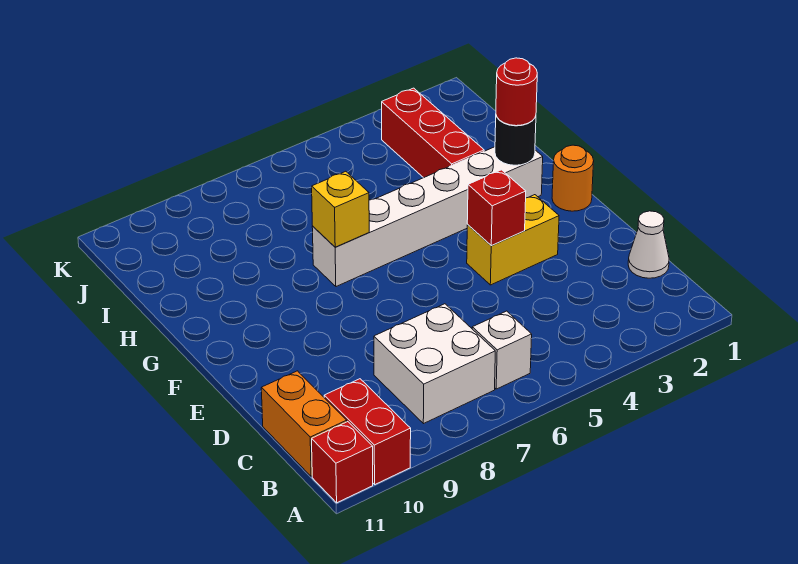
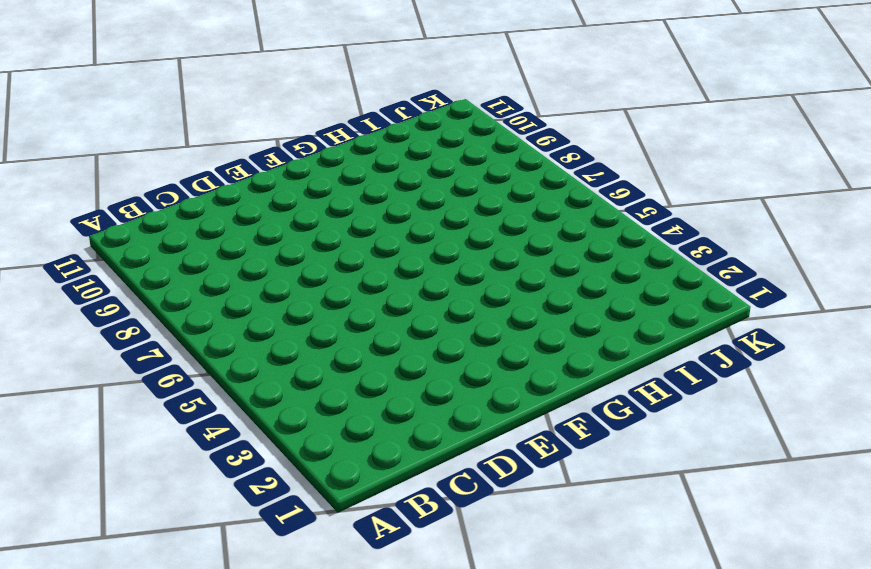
none -> red brick A10:B10 level 1
none -> red brick A11 level 1
none -> white brick B6 level 1

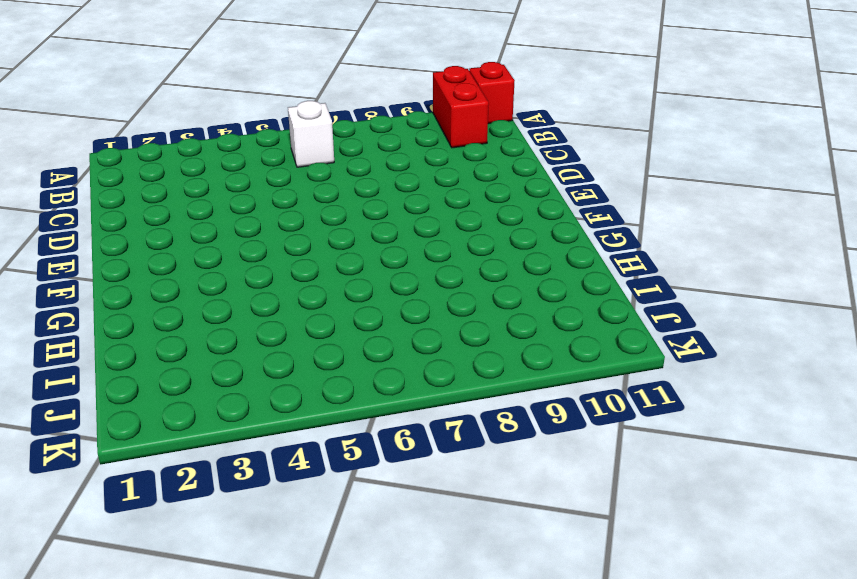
none -> white brick B7:C8 level 1
none -> orange brick B11:C11 level 1
none -> white cone C1 level 1

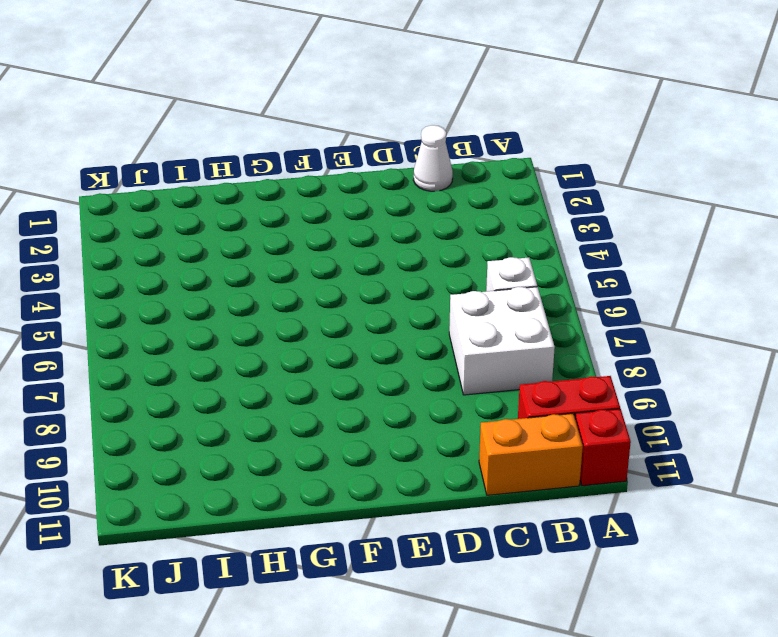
none -> yellow brick E3:E4 level 1
none -> orange round brick F1 level 1
none -> white brick G2:G7 level 1

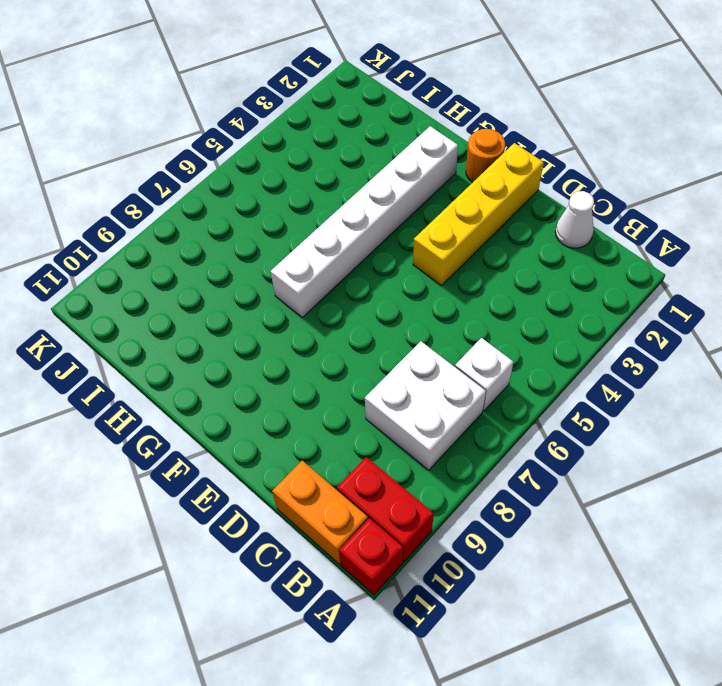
yellow brick E1:E4 level 1 -> yellow brick E3:E4 level 1
none -> red brick H3:J3 level 1
none -> red brick E4 level 2
none -> black round brick G2 level 2

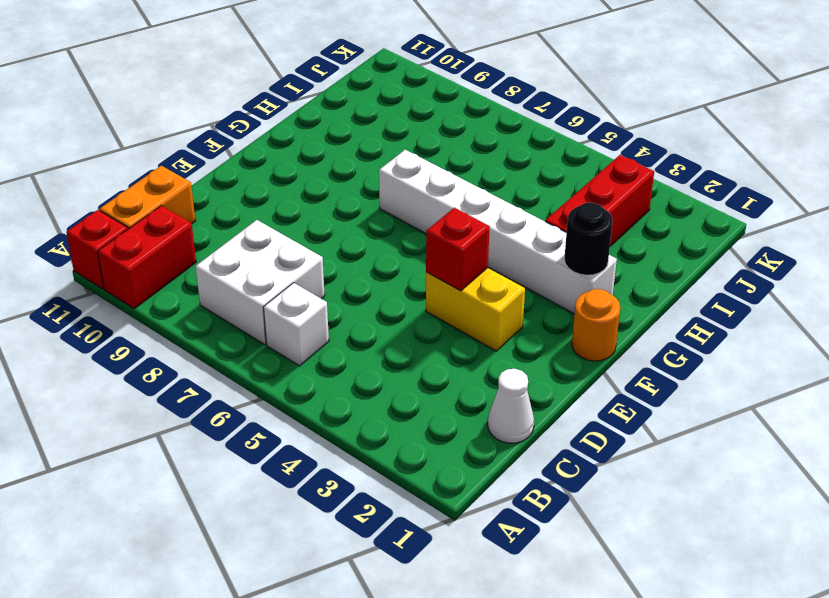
none -> yellow brick G7 level 2
none -> red round brick G2 level 3

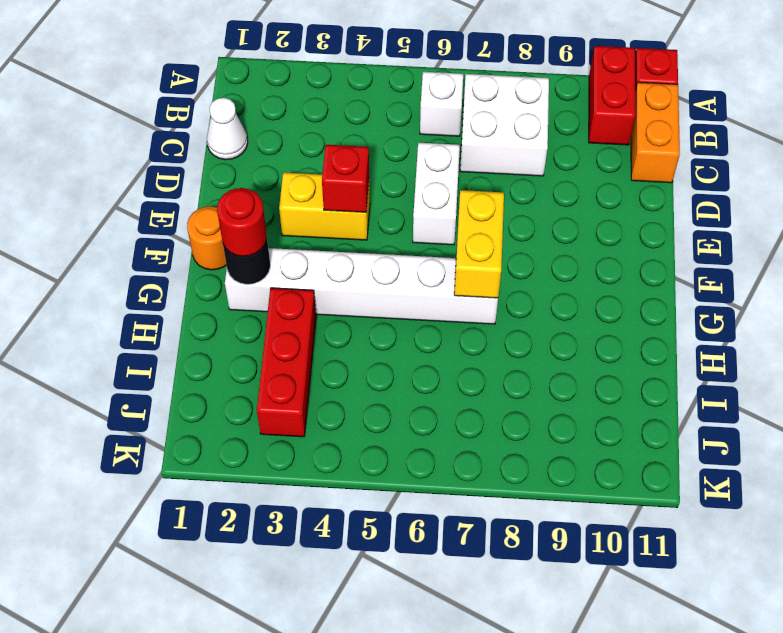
white brick D6:E6 level 1 -> none
yellow brick F7:G7 level 2 -> yellow brick G7 level 2

